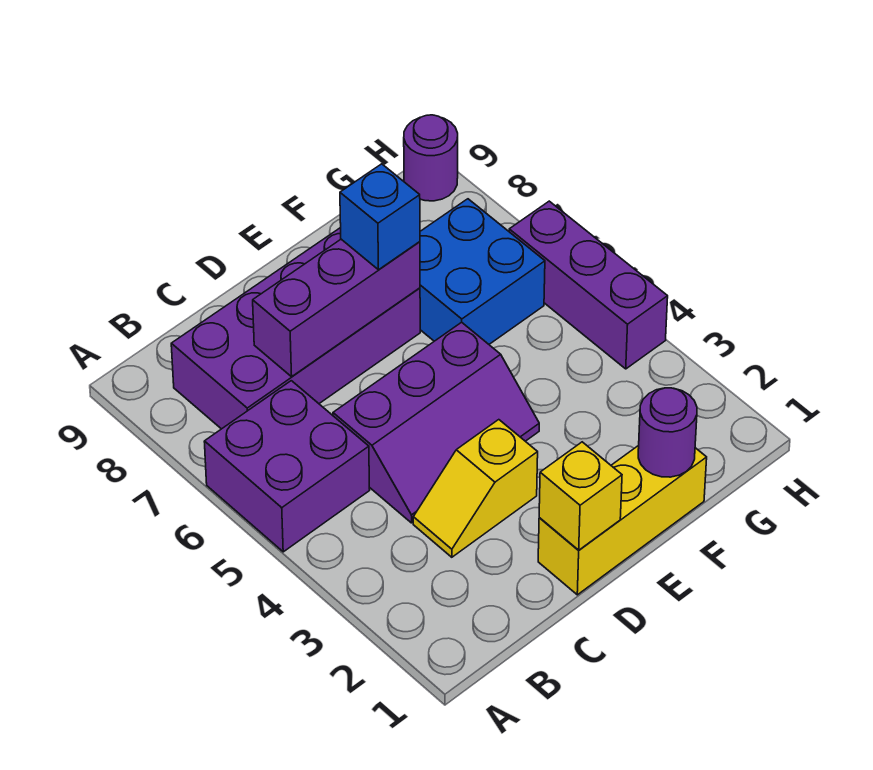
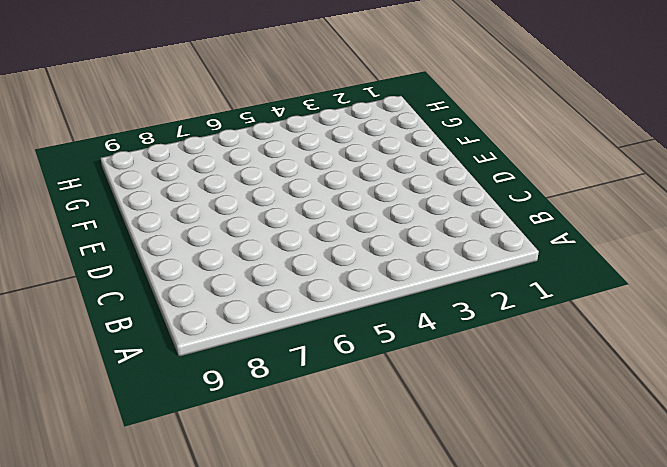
none -> purple brick A5:B6 level 1
none -> purple brick B7:E8 level 1
none -> yellow slope C3:D3 level 1 top D

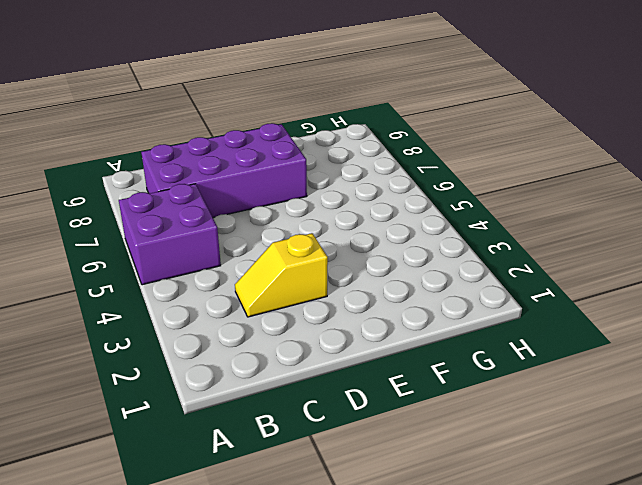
none -> purple slope C4:E5 level 1 top 5
none -> yellow brick D1:F1 level 1
none -> blue brick F6:G7 level 1

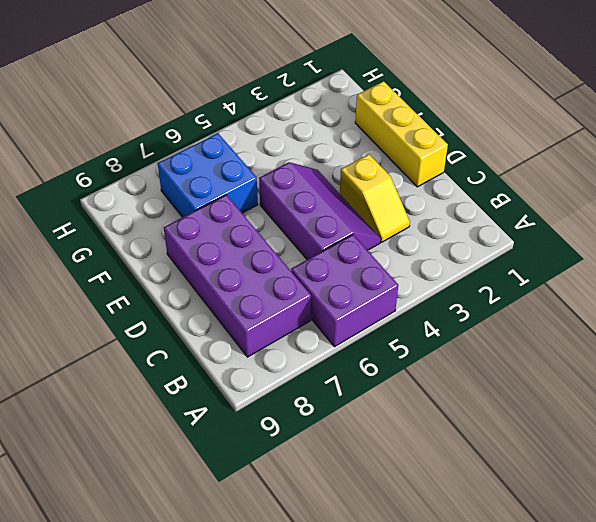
none -> purple brick H4:H6 level 1
none -> purple round brick H9 level 1
none -> purple brick C7:E7 level 2

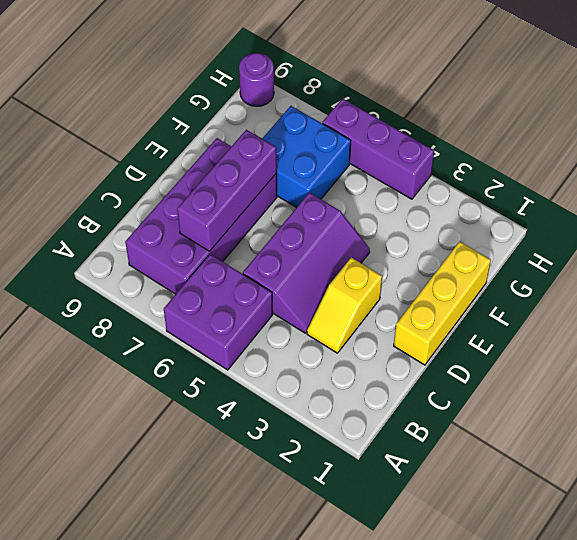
none -> yellow brick D1 level 2
none -> purple round brick F1 level 2
none -> blue brick E7 level 3

